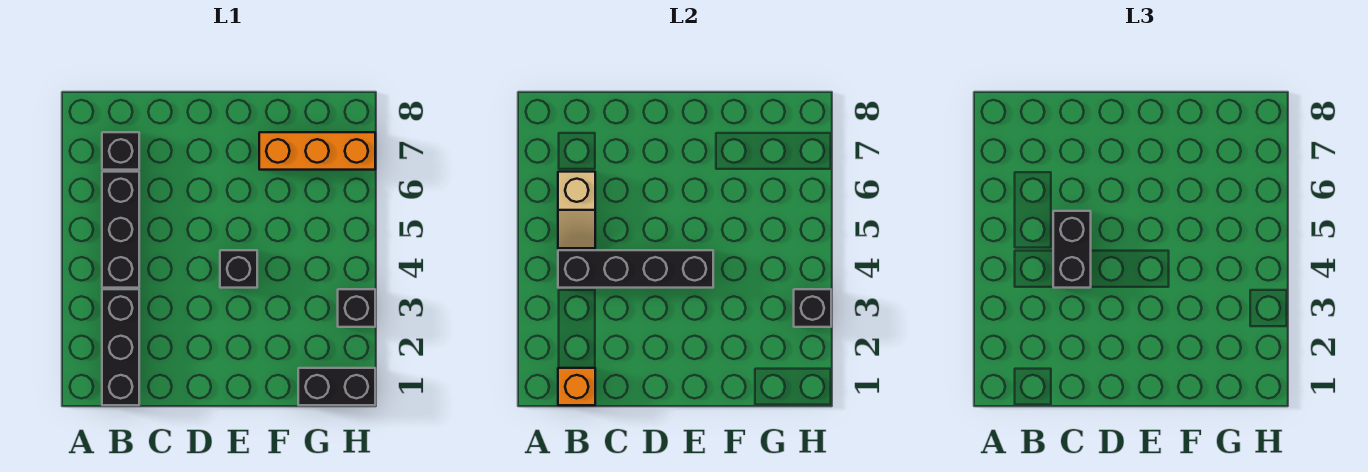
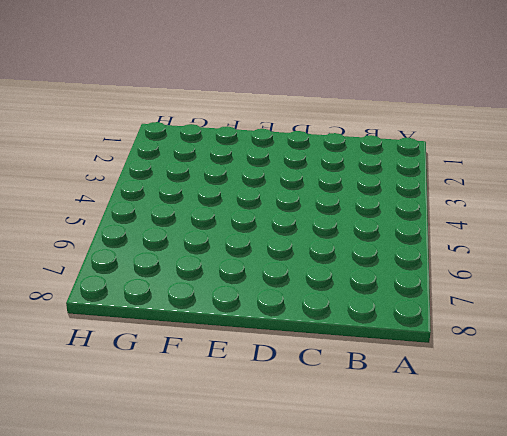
none -> black brick B1:B3 level 1
none -> black brick B4:B6 level 1
none -> black brick B7 level 1

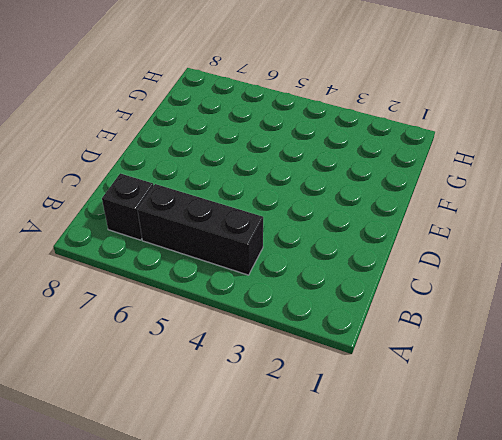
none -> black brick B1:B3 level 1
none -> black brick E4 level 1
none -> orange brick F7:H7 level 1

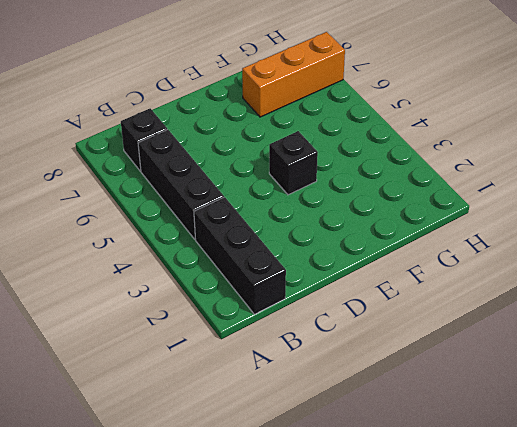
none -> black brick G1:H1 level 1
none -> black brick H3 level 1
none -> orange brick B1 level 2

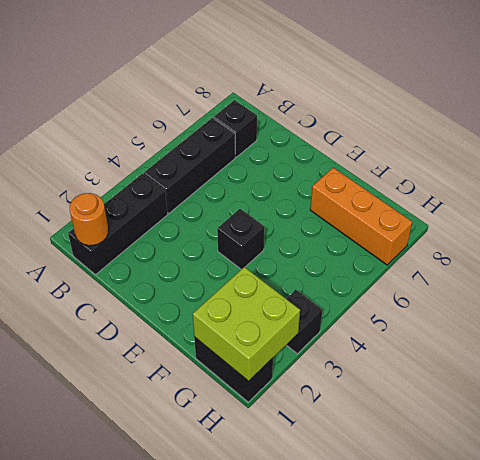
orange round brick B1 level 2 -> orange brick B1 level 2
lime brick G1:H2 level 2 -> none
none -> black brick B4:E4 level 2
none -> tan slope B5:B6 level 2 top 6
none -> black brick H3 level 2

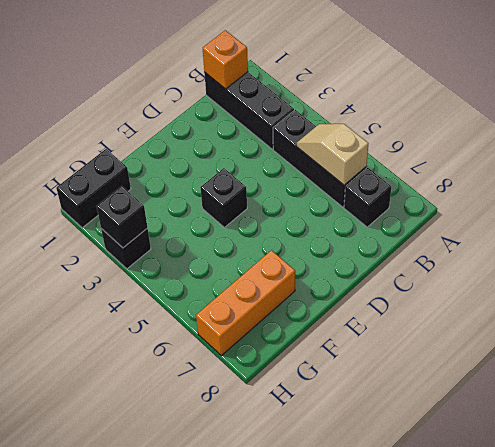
none -> black brick B4:E4 level 2
none -> black brick C4:C5 level 3

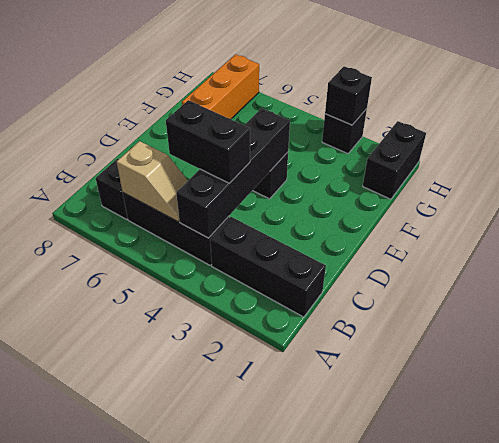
none -> orange brick B1 level 2

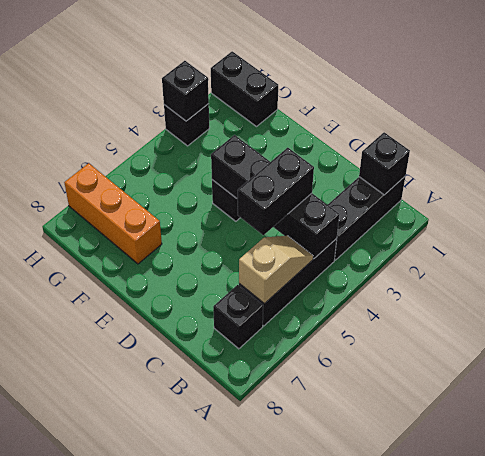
black brick B1 level 2 -> orange brick B1 level 2

